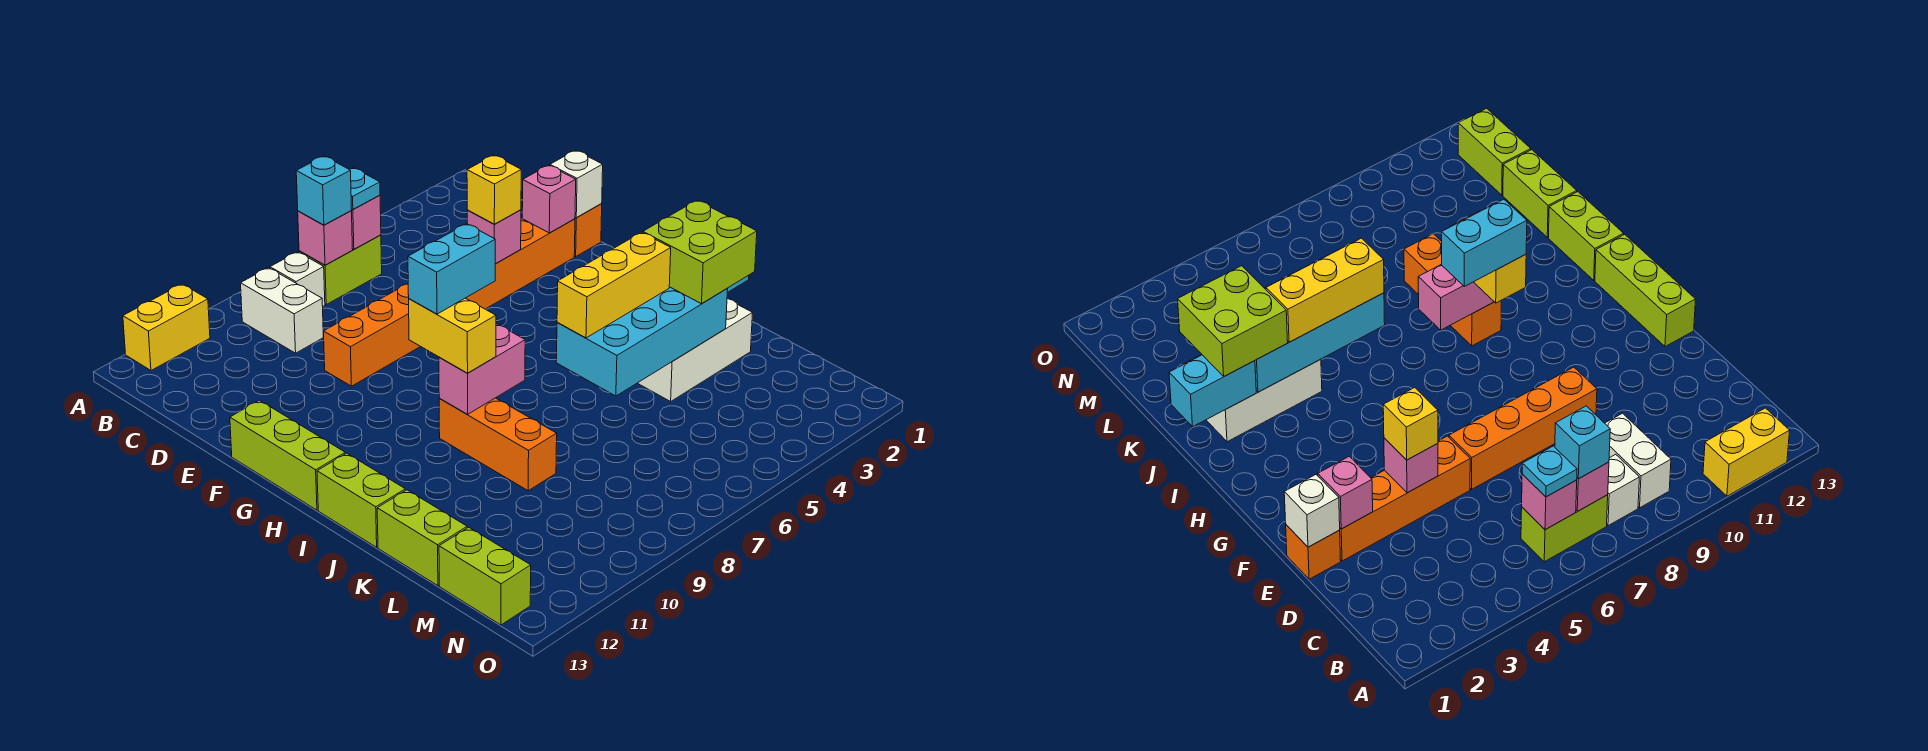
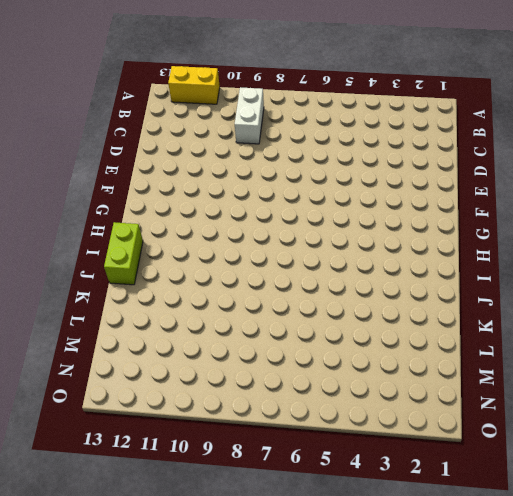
none -> lime brick B6:B7 level 1
none -> white brick B8 level 1
none -> orange brick E1 level 1

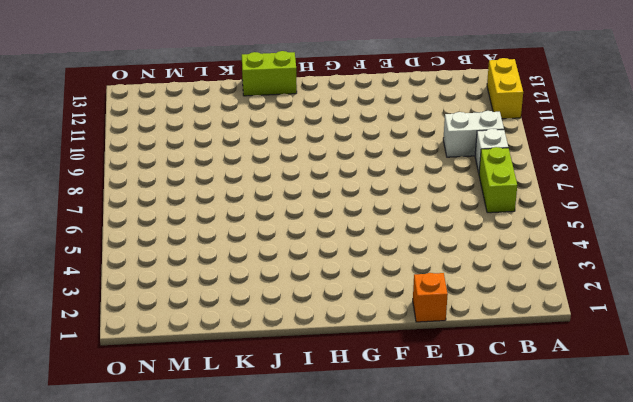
none -> orange brick E2:E5 level 1
none -> orange brick E6:E9 level 1
none -> lime brick F13:H13 level 1

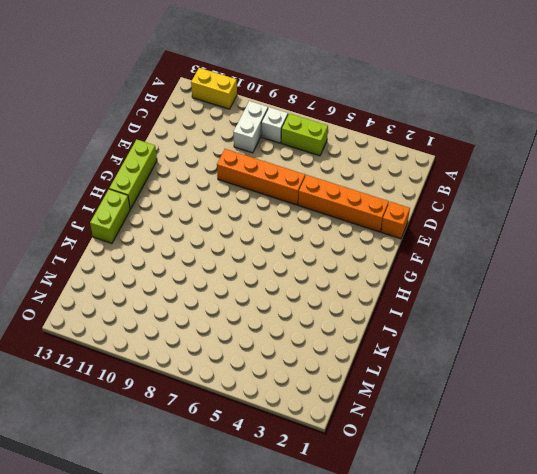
none -> orange brick I9:K9 level 1
none -> white brick J2:K4 level 1
none -> lime brick K13:L13 level 1

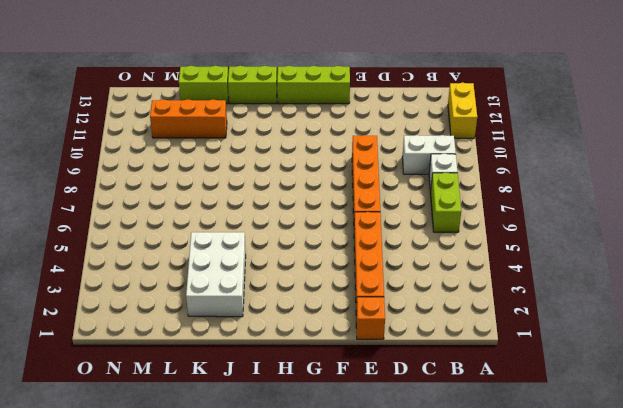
orange brick K11:M11 level 1 -> orange brick I9:K9 level 1
none -> lime brick M13:N13 level 1
none -> pink brick B6 level 2
none -> pink brick B7 level 2

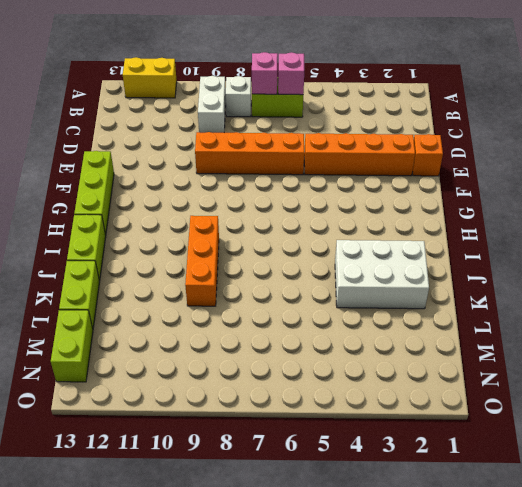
none -> white brick E1 level 2
none -> pink brick E2 level 2
none -> pink brick E4 level 2

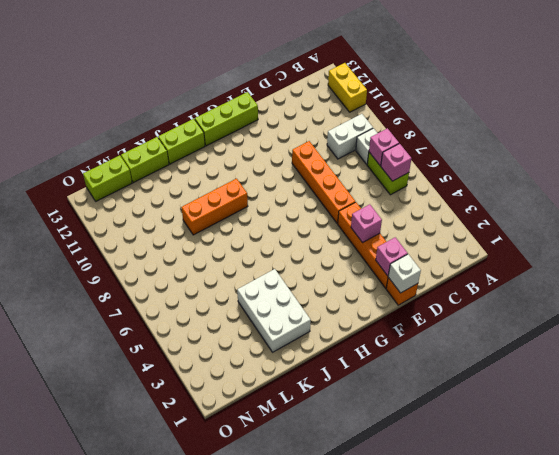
none -> pink brick I8:I9 level 2
none -> cyan brick J1:J2 level 2
none -> cyan brick J3:K6 level 2

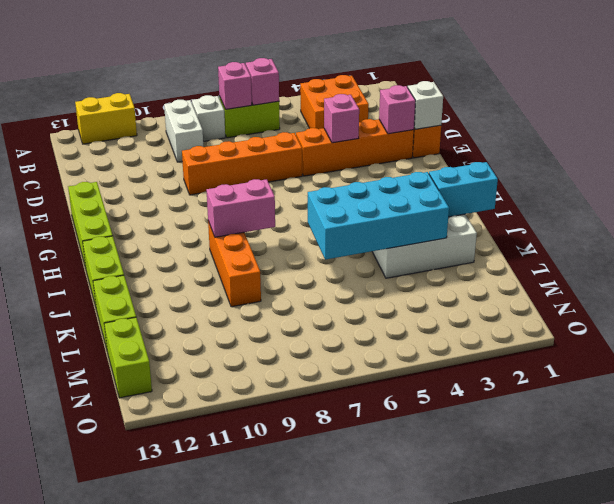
orange brick B3:C4 level 1 -> none
none -> cyan plate B6 level 3
none -> cyan brick B7 level 3
none -> yellow brick E4 level 3

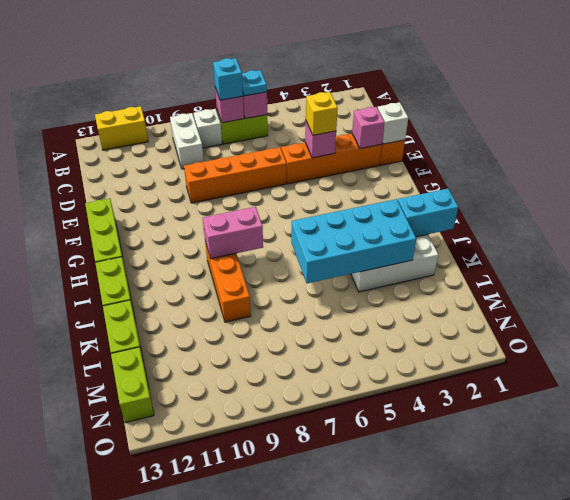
none -> yellow brick H9:I9 level 3
none -> lime brick J2:K3 level 3
none -> yellow brick J4:J6 level 3

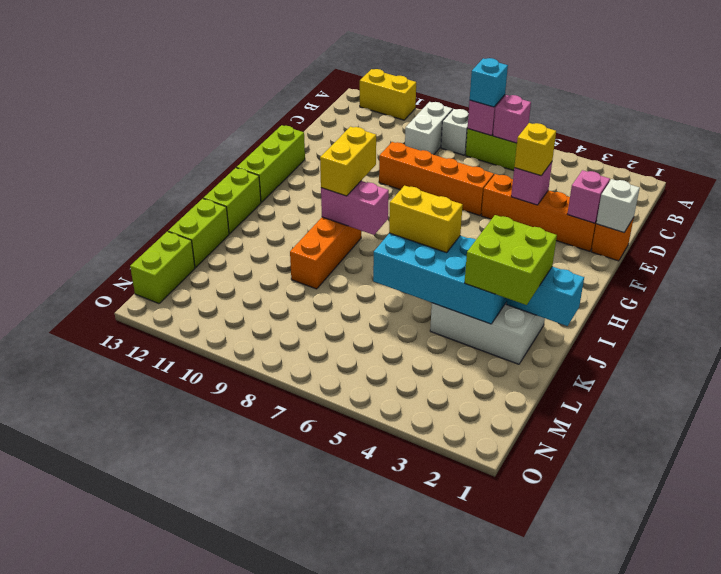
yellow brick J5:J6 level 3 -> yellow brick J4:J6 level 3
none -> cyan plate B6 level 3
none -> cyan brick H8:H9 level 4

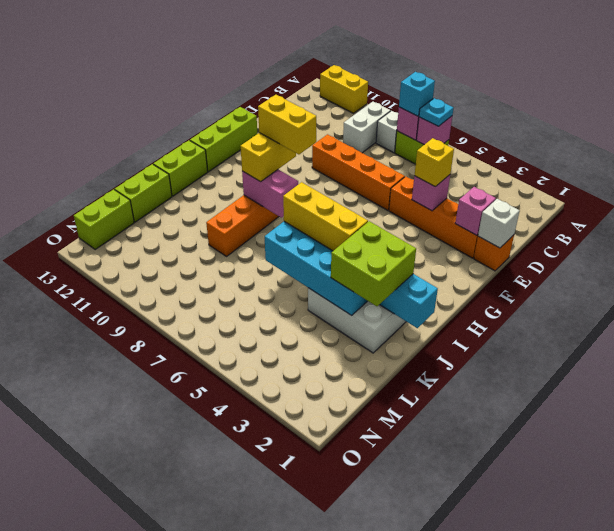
yellow brick H8:H9 level 4 -> cyan brick H8:H9 level 4

